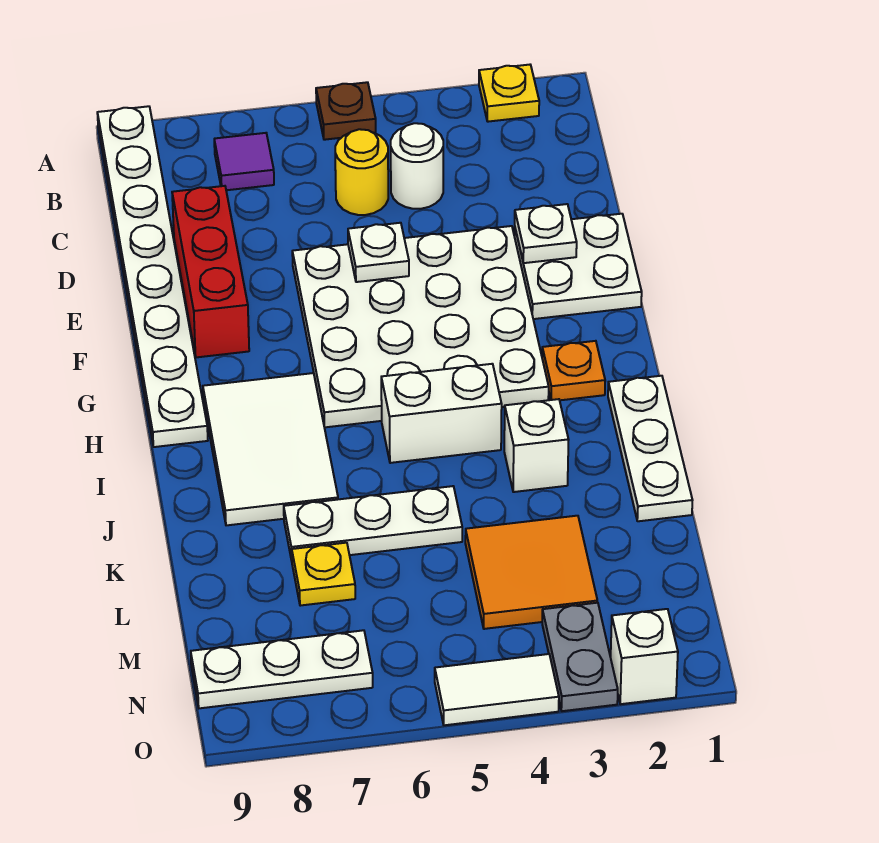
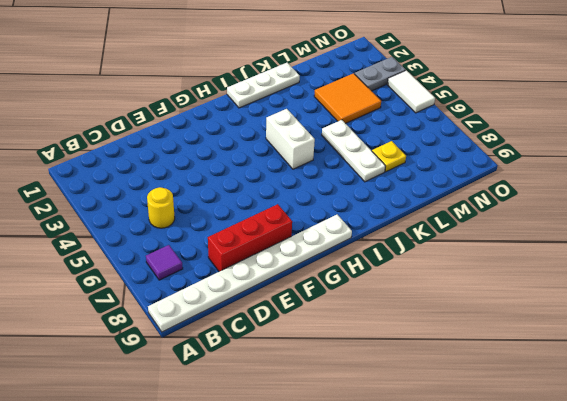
none -> yellow plate A2 level 1
none -> brown plate A5 level 1
none -> white round brick C4 level 1

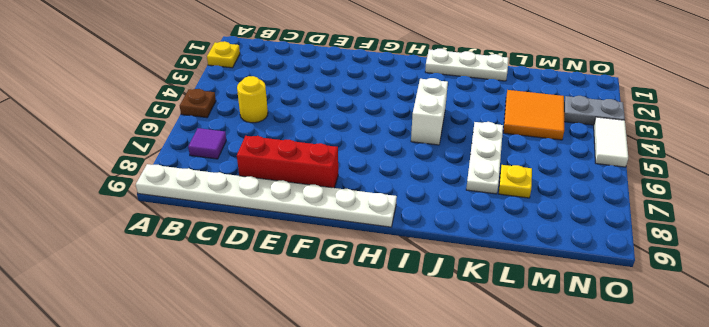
none -> white round brick C4 level 1
none -> white plate E1:F2 level 1
none -> white plate E3:H6 level 1

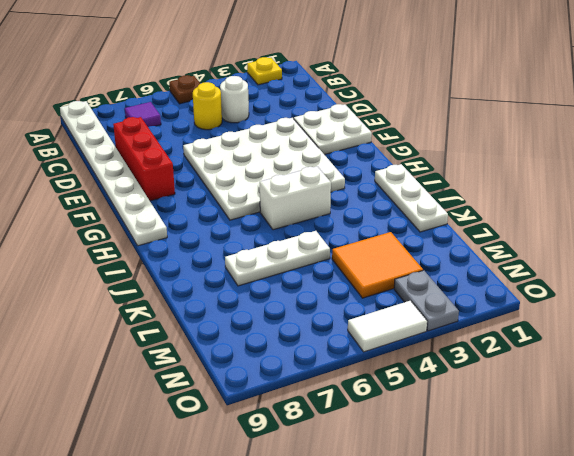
none -> orange plate H2 level 1
none -> white tile H7:J8 level 1
none -> white brick J3 level 1

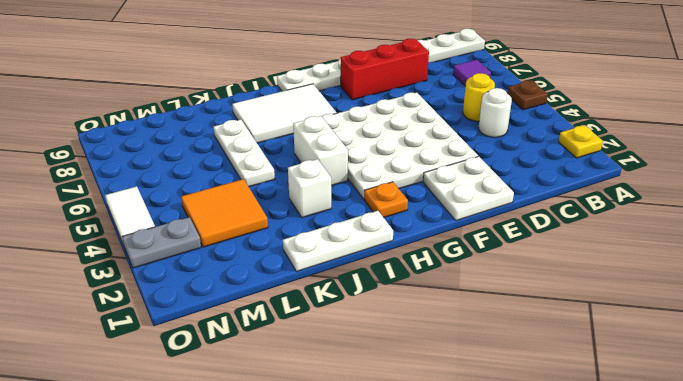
none -> yellow plate L7 level 1
none -> white plate N7:N9 level 1
none -> white brick O2 level 1

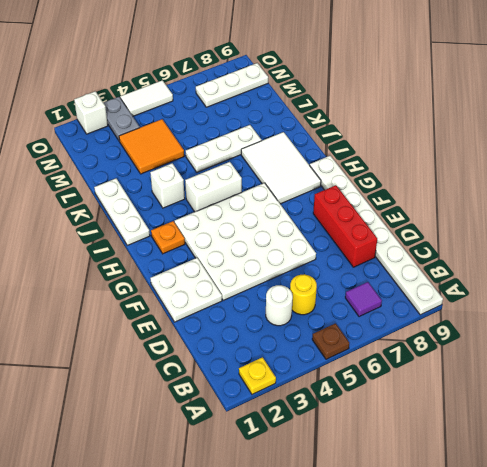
none -> yellow plate L7 level 1
none -> white plate E2 level 2
none -> white plate E5 level 2

